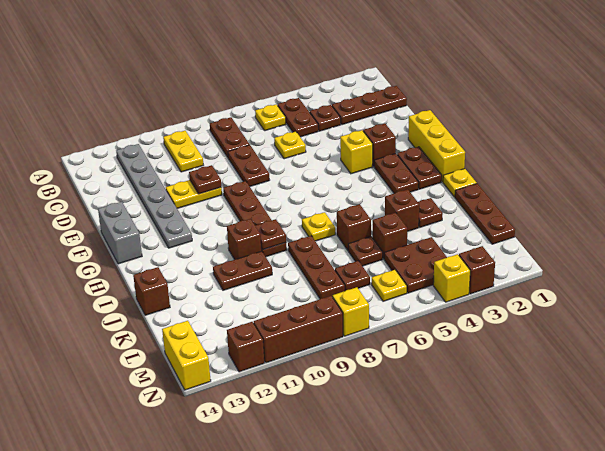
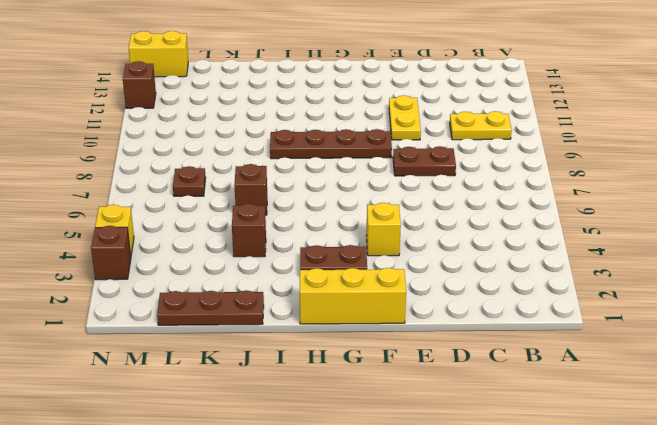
none -> brown plate B5:C5 level 1
none -> yellow plate B6 level 1
none -> brown plate B8:C8 level 1
none -> grey plate B12:G12 level 1

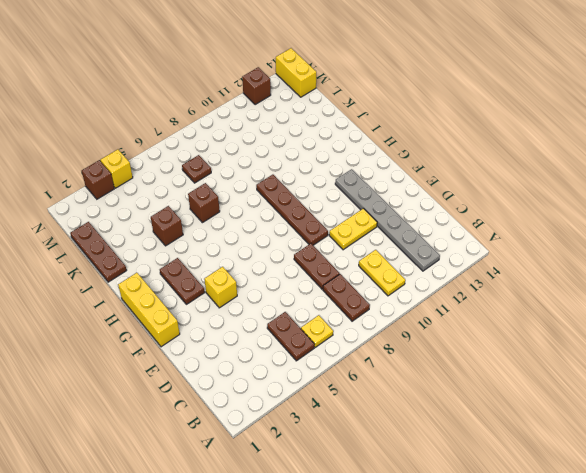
none -> brown plate C1:C3 level 1
none -> brown plate C4 level 1
none -> yellow plate D6 level 1
none -> brown brick F3 level 1

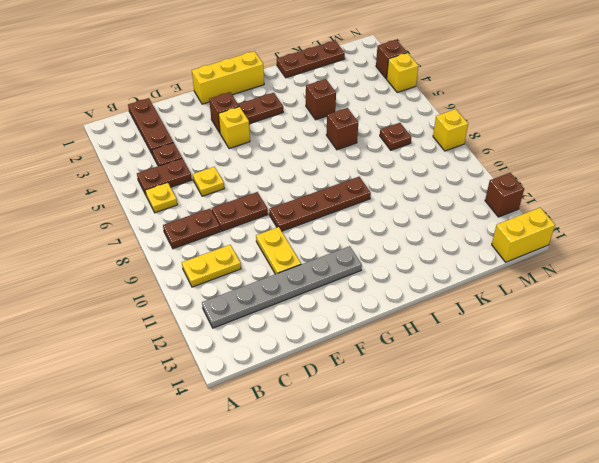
none -> grey brick F14:G14 level 1
none -> brown plate G2:H2 level 1
none -> yellow plate I1 level 1
none -> yellow plate I7 level 1

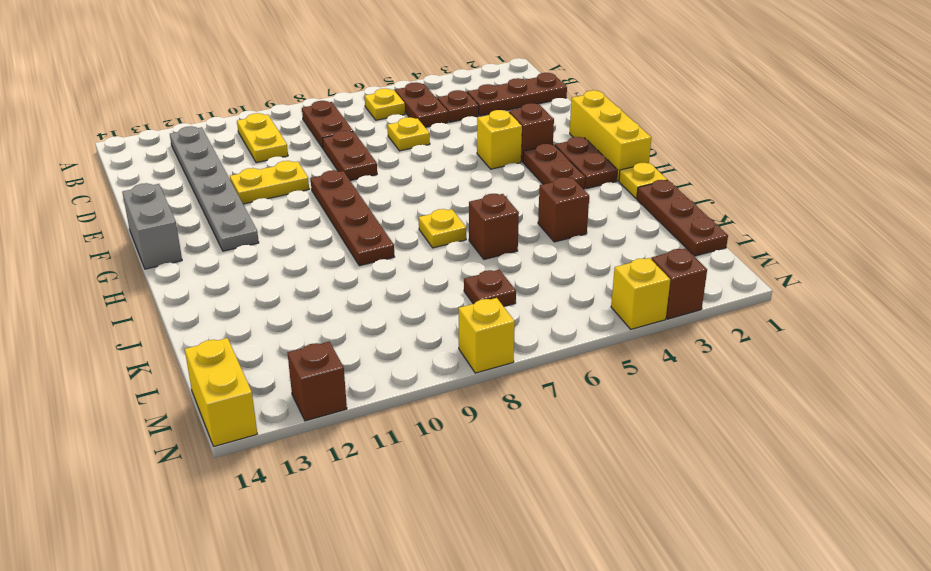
none -> brown brick I10 level 1
none -> brown plate J3 level 1
none -> brown plate J8:L8 level 1
none -> brown plate J10:J11 level 1

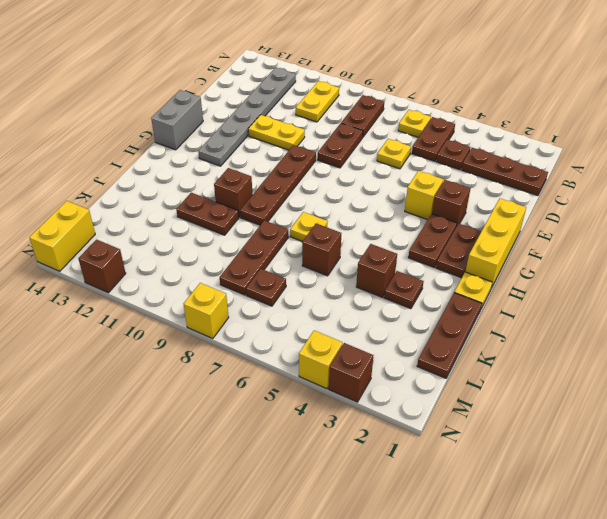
none -> brown brick J14 level 1
none -> brown brick K5 level 1
none -> brown plate K6 level 1
none -> brown plate L4:M5 level 1

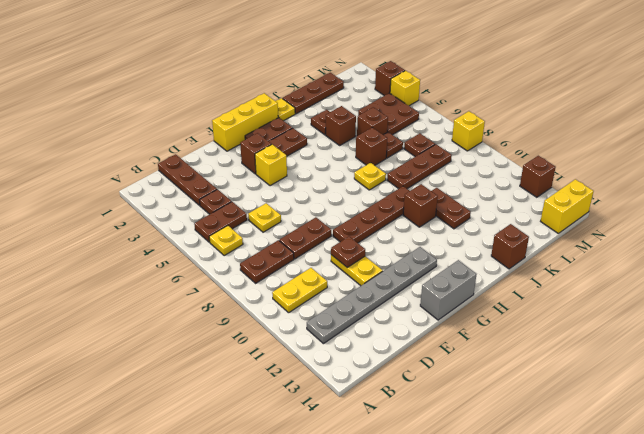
none -> yellow plate M6 level 1
none -> brown brick N9:N11 level 1
none -> brown plate I9 level 2

